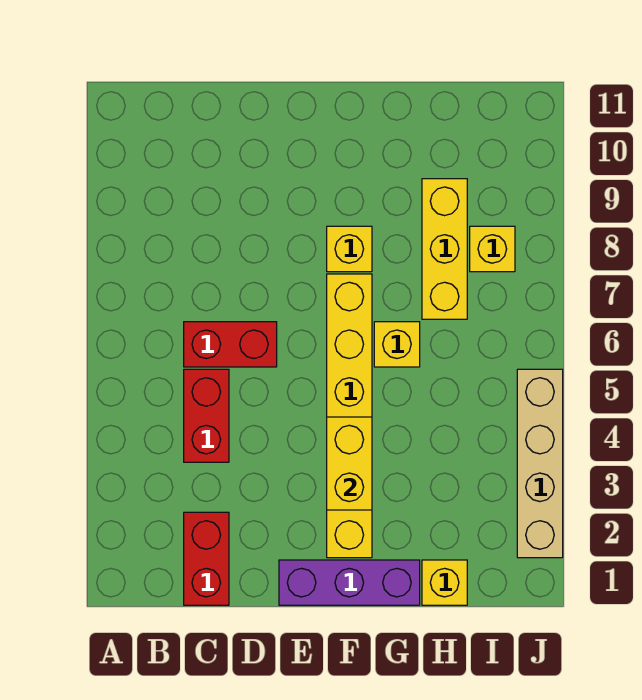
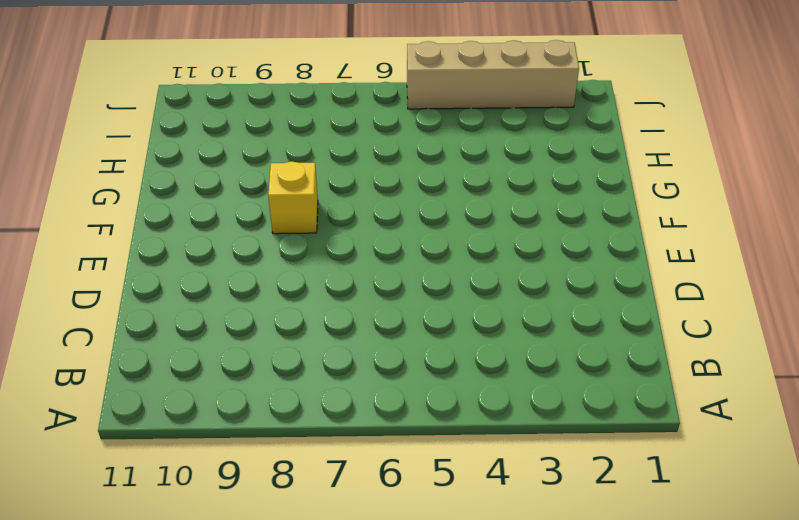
none -> red brick C1:C2 level 1
none -> red brick C4:C5 level 1
none -> red brick C6:D6 level 1

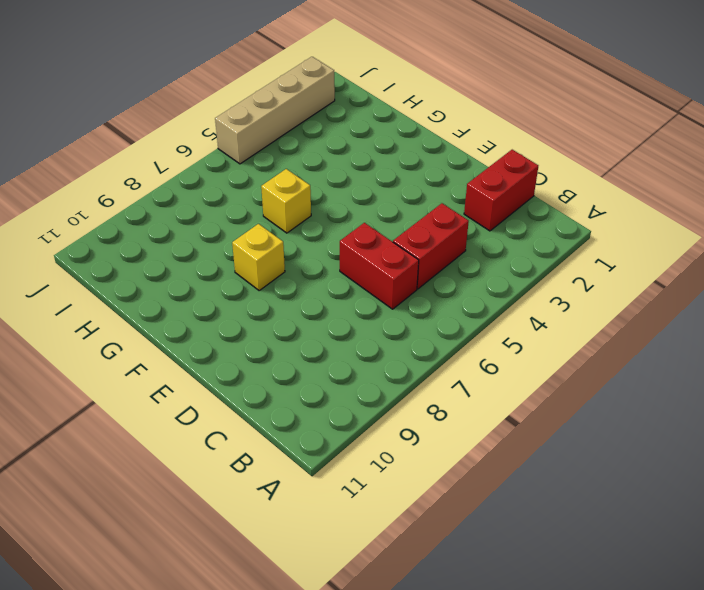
none -> purple brick E1:G1 level 1
none -> yellow brick F2:F7 level 1
none -> yellow brick H1 level 1

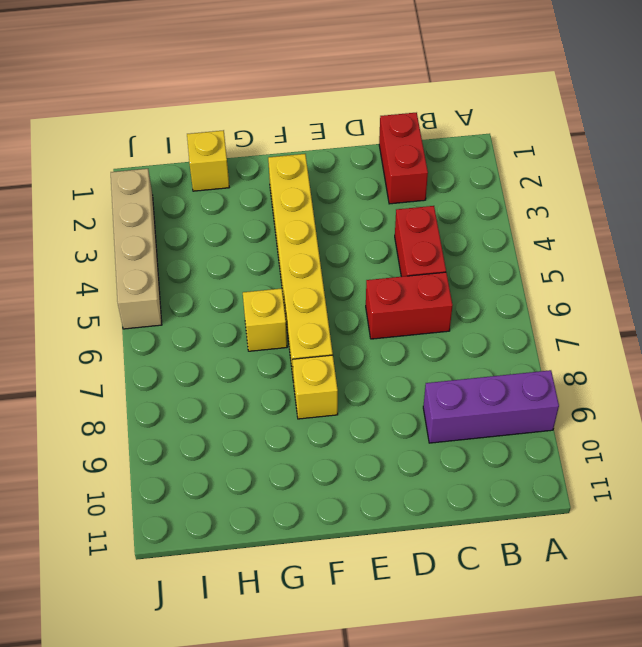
purple brick A9:C9 level 1 -> purple brick E1:G1 level 1
none -> yellow brick H7:H9 level 1
none -> yellow brick I8 level 1
none -> yellow brick F3:F4 level 2

